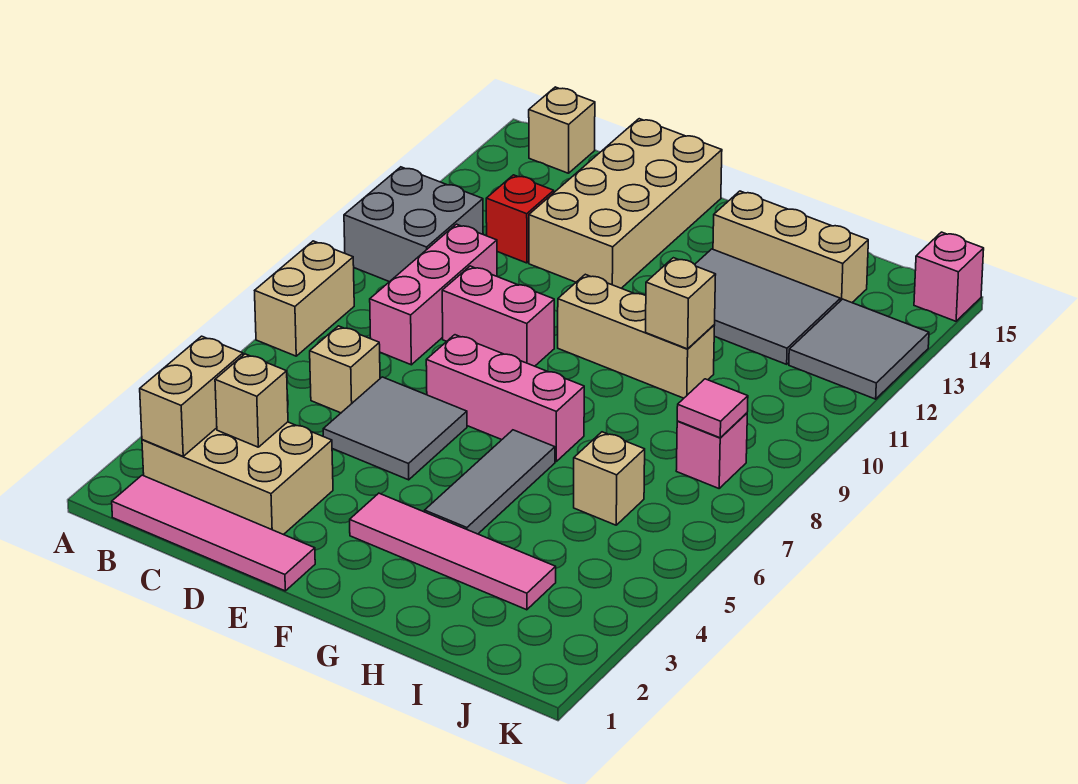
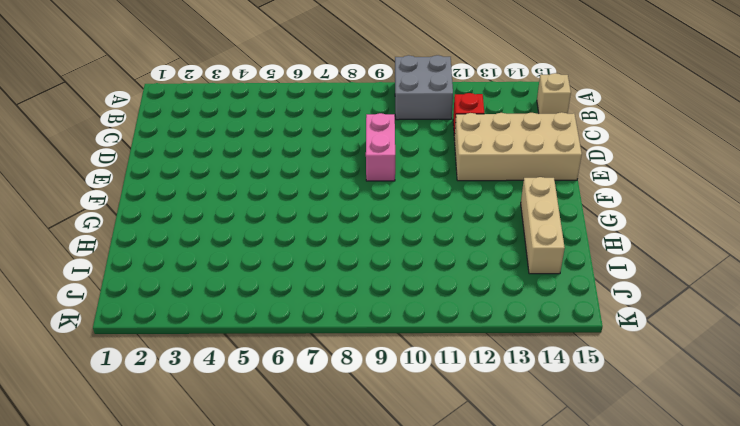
none -> tan brick A7:A8 level 1
none -> pink tile B1:E1 level 1
none -> tan brick B2:D3 level 1

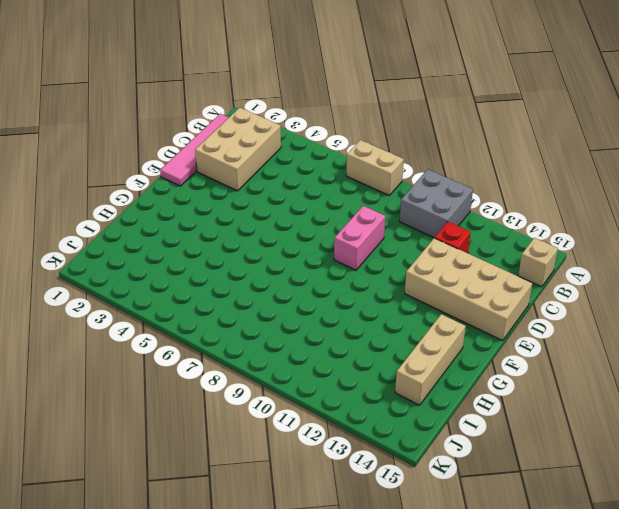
none -> tan brick C6 level 1
none -> pink brick C8:C10 level 1
none -> grey tile D5:E6 level 1

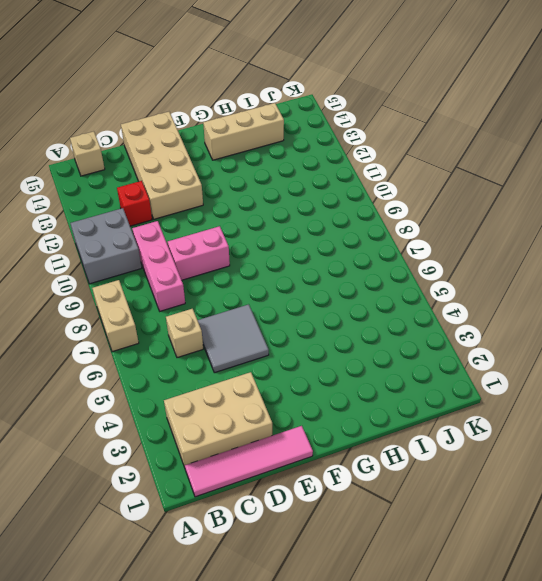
none -> pink brick E7:G7 level 1
none -> pink tile F3:I3 level 1
none -> tan brick F10:H10 level 1

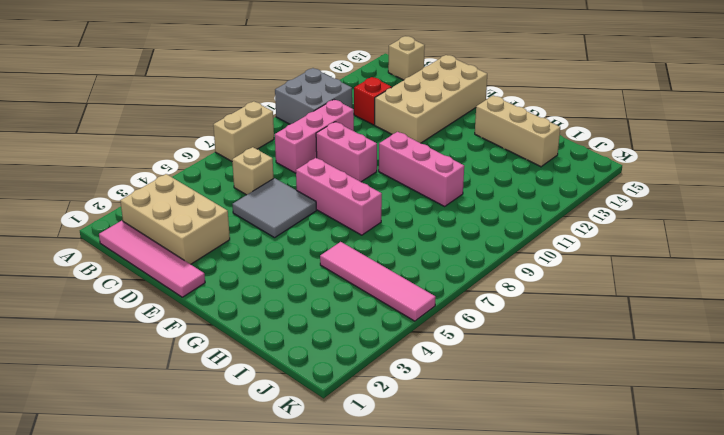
pink brick F10:H10 level 1 -> tan brick F10:H10 level 1
pink tile H5:K5 level 1 -> pink tile F3:I3 level 1
none -> grey tile G4:G6 level 1
none -> grey tile G12:I13 level 1
none -> tan brick I6 level 1

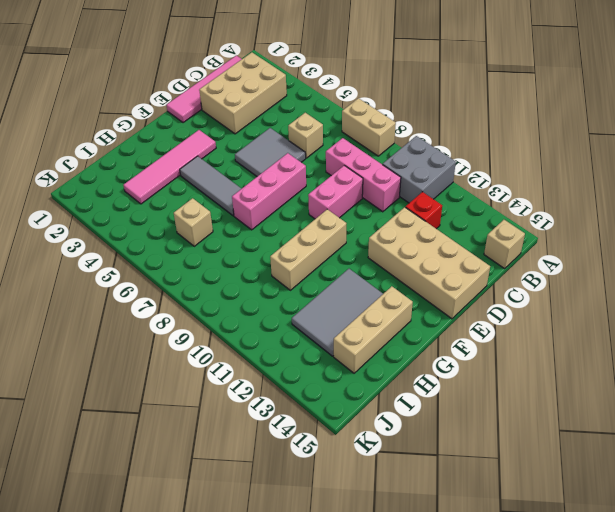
none -> pink brick J8 level 1
none -> grey tile J12:K13 level 1
none -> pink brick K15 level 1

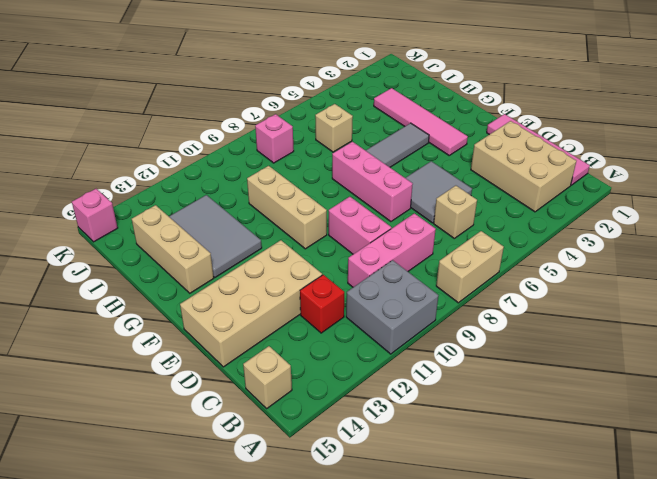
none -> grey tile J12:K13 level 1
none -> tan brick B2:B3 level 2
none -> tan brick C3 level 2

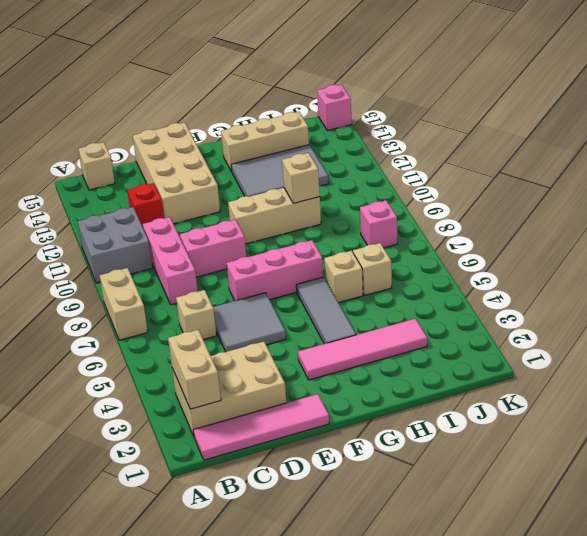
tan brick H6 level 1 -> tan brick C3 level 2
none -> grey tile J12:K13 level 1
none -> pink tile J8 level 2

